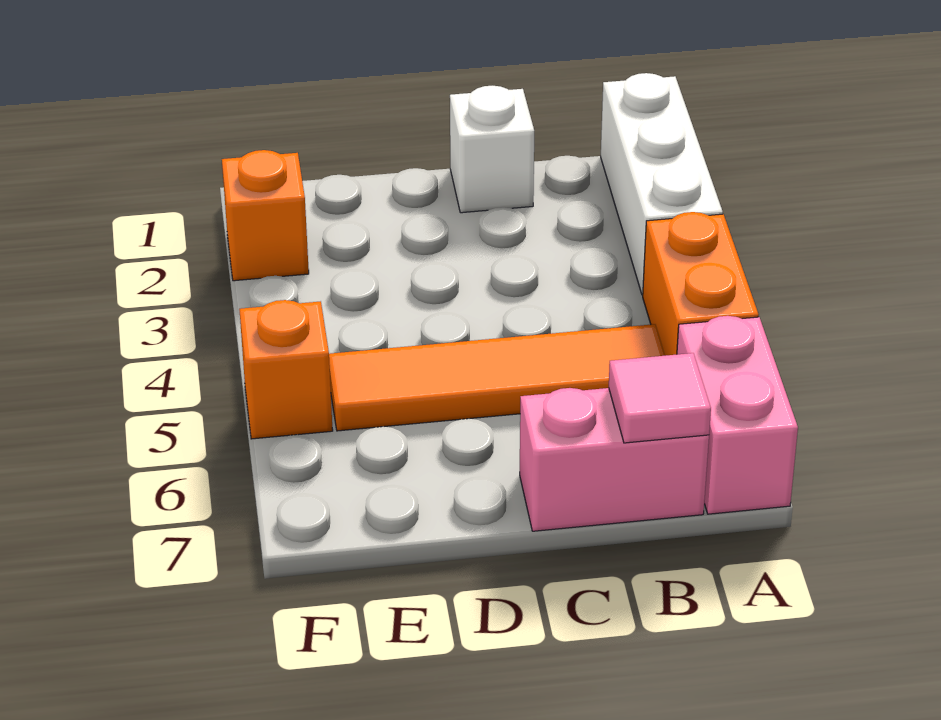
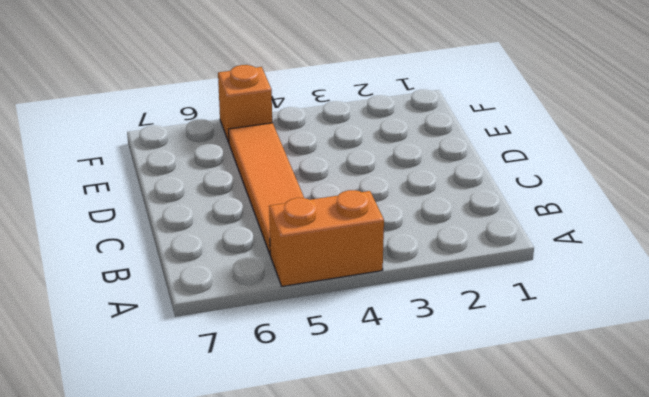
none -> white brick A1:A3 level 1
none -> pink brick A6:A7 level 1

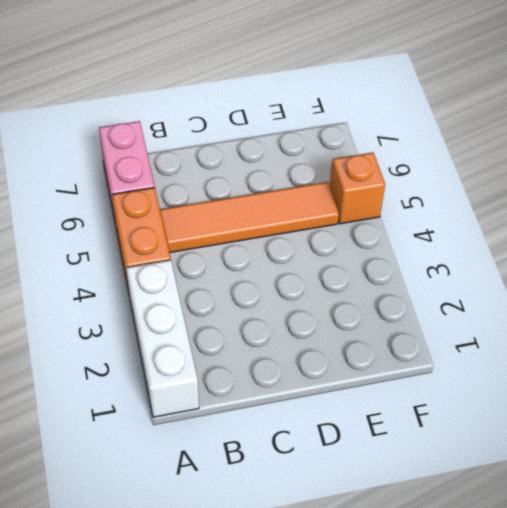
none -> pink brick B7:C7 level 1
none -> white brick C1 level 1

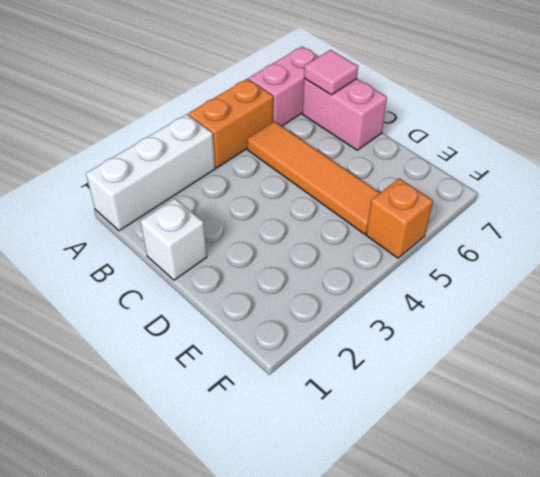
none -> orange brick F2 level 1

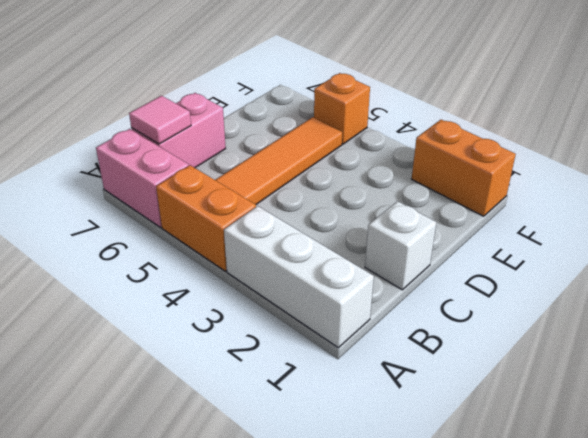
orange brick F1:F2 level 1 -> orange brick F2 level 1

